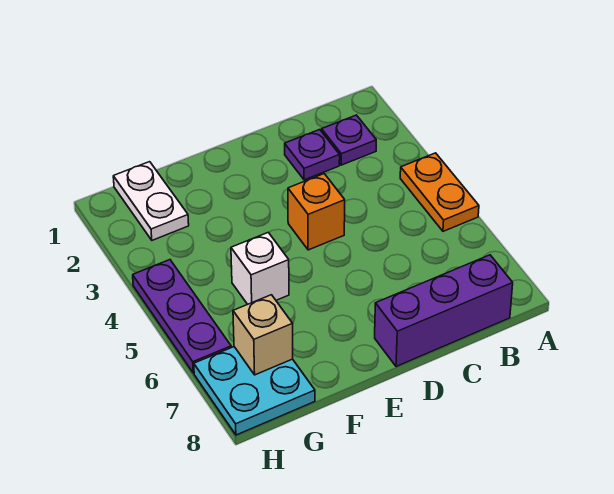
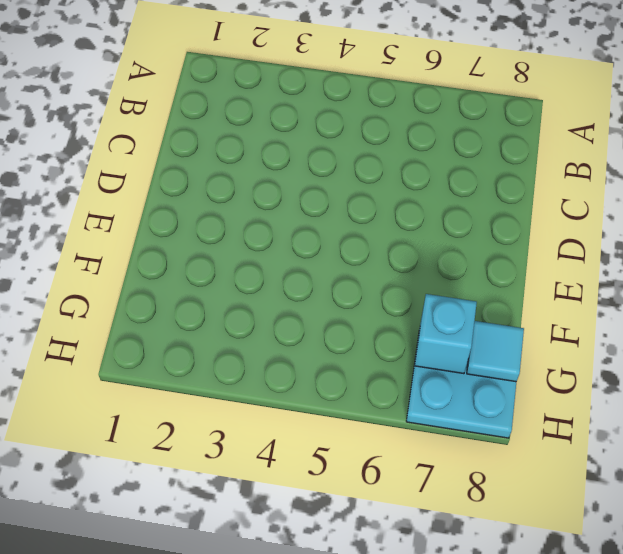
cyan brick G7 level 2 -> tan brick G7 level 2
cyan tile G8 level 2 -> none
none -> orange plate A4:A5 level 1
none -> purple plate B2 level 1

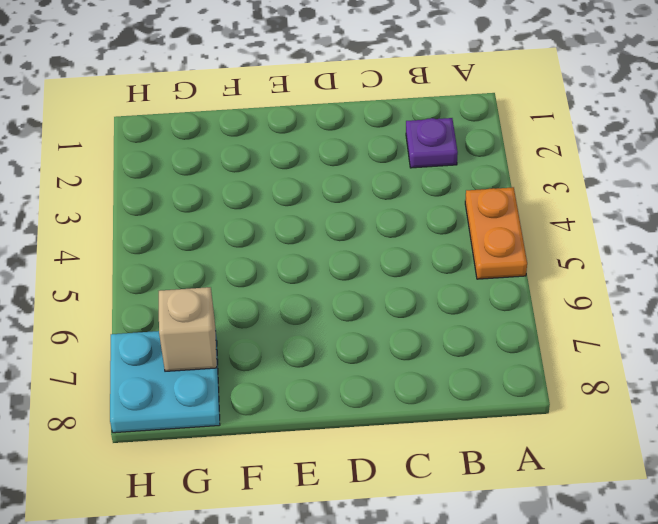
none -> purple brick B8:D8 level 1
none -> purple plate C2 level 1

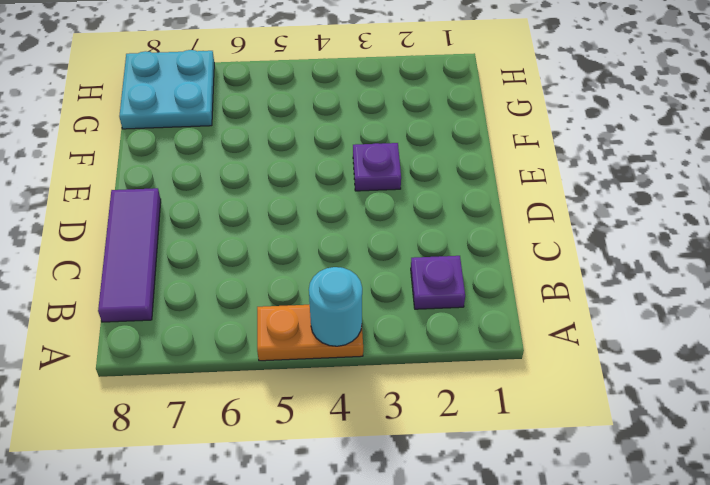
cyan round brick A4 level 2 -> none
purple tile B8:D8 level 1 -> purple brick B8:D8 level 1
purple plate E3 level 1 -> purple plate C2 level 1
none -> orange brick D4 level 1
none -> white brick F5 level 1

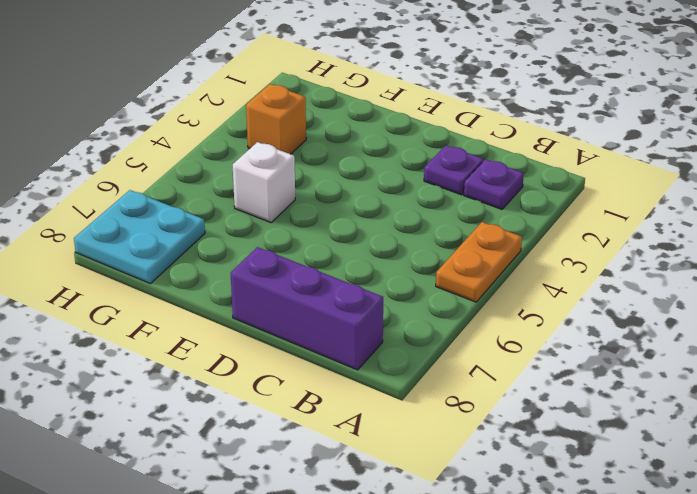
orange brick G3 level 1 -> orange brick D4 level 1
none -> white plate G1:G2 level 1
none -> purple plate H4:H6 level 1

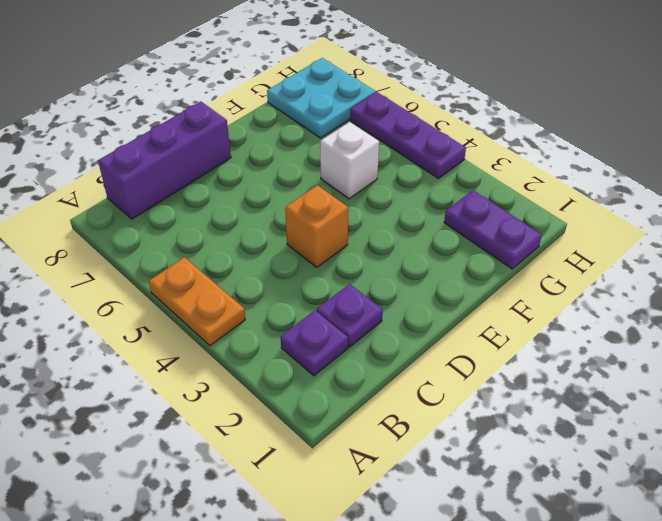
purple plate G1:G2 level 1 -> white plate G1:G2 level 1
none -> tan brick G7 level 2

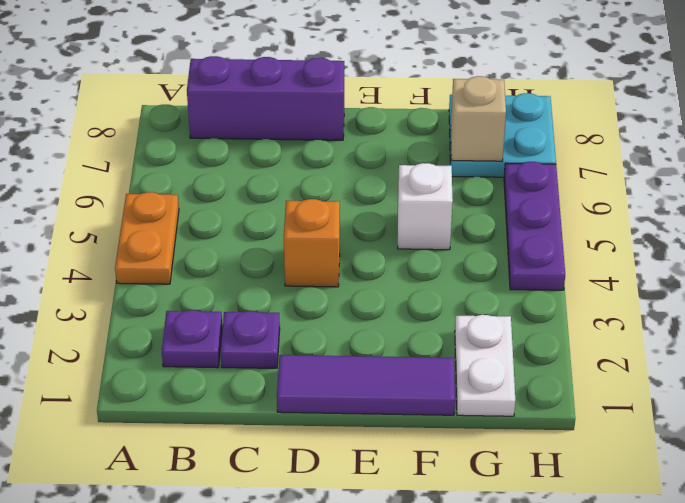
purple tile D1:F1 level 1 -> none

